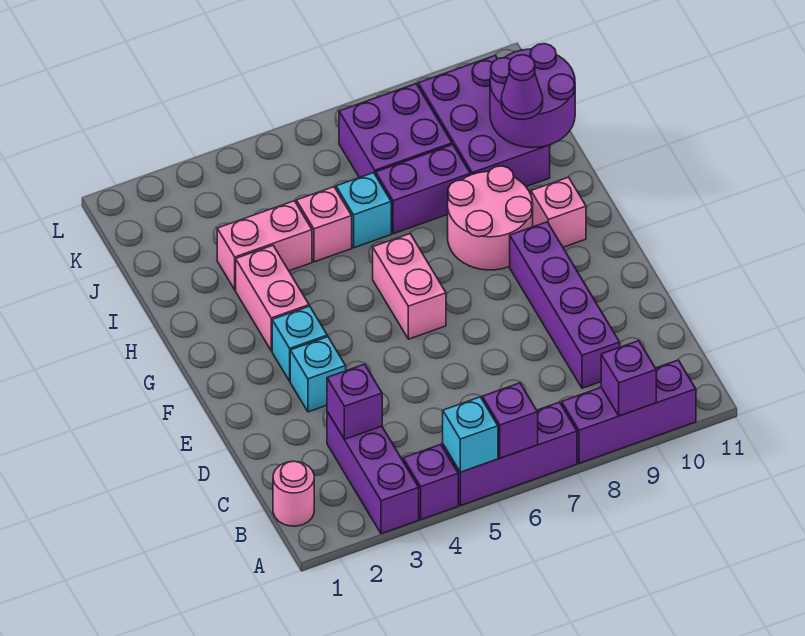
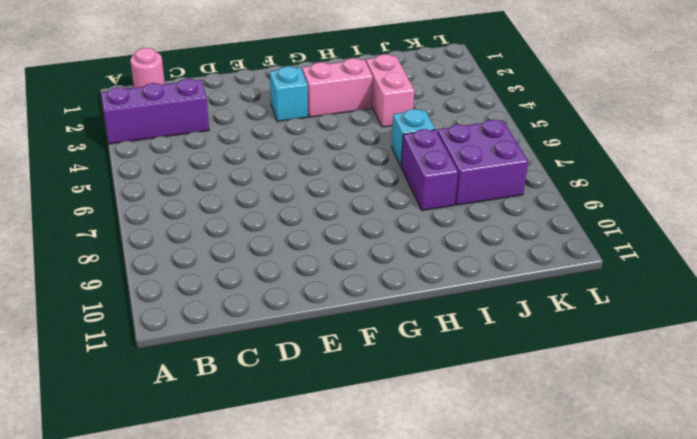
none -> purple brick A4 level 1
none -> purple brick A5:A7 level 1
none -> purple brick A8:A10 level 1

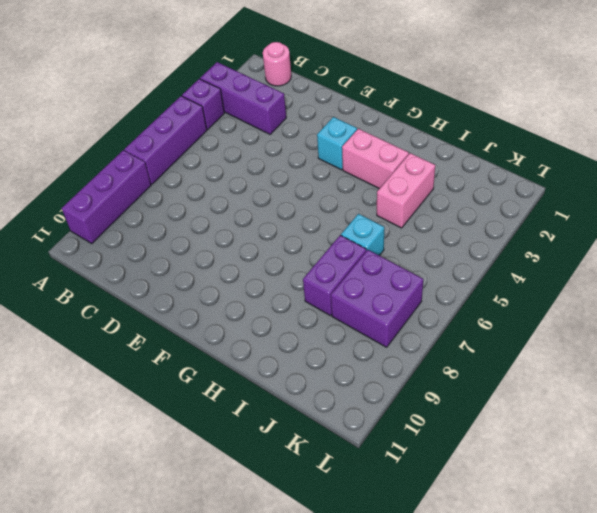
none -> purple brick C9:F9 level 1
none -> cyan brick E3 level 1
none -> pink brick F6:G6 level 1

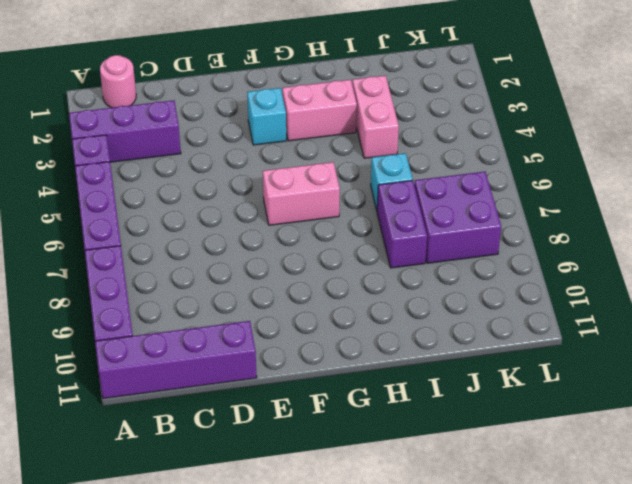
purple brick A11:D11 level 1 -> purple brick C9:F9 level 1
none -> cyan brick E3 level 1
none -> pink round brick G8:H9 level 1
none -> pink brick G10 level 1

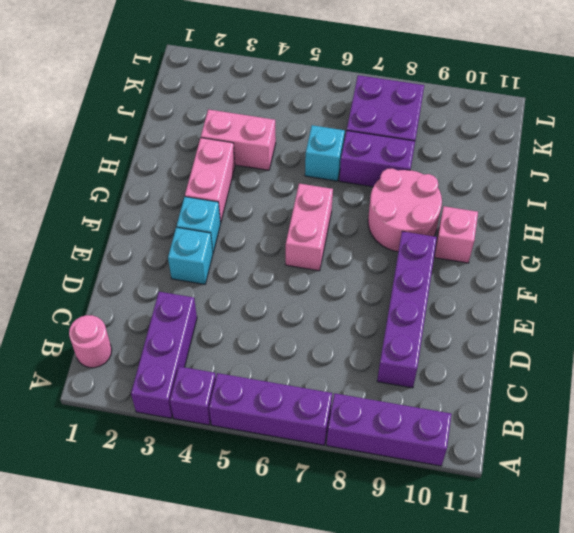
none -> pink brick I5 level 1
none -> purple brick I9:K10 level 1
none -> cyan brick A5 level 2

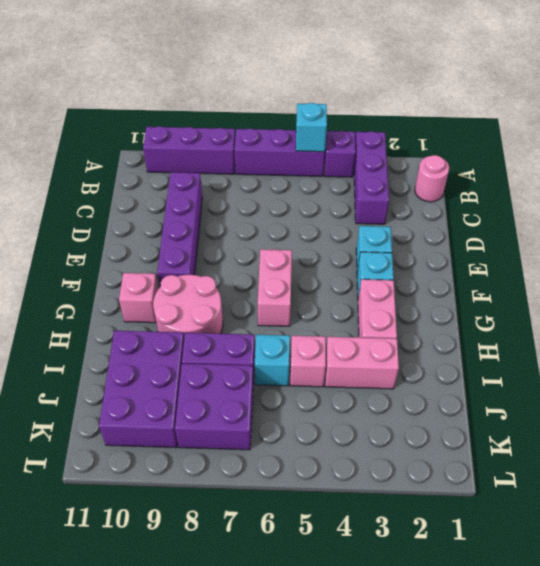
none -> purple brick A6 level 2
none -> purple brick A9 level 2
none -> purple brick C3 level 2

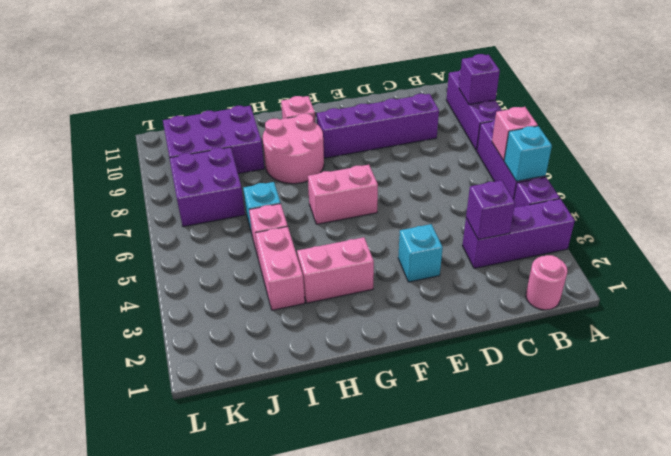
pink brick A6 level 2 -> purple brick A6 level 2
none -> cyan brick F3 level 1
none -> purple brick I7:I8 level 1
none -> purple round brick I10:J11 level 2

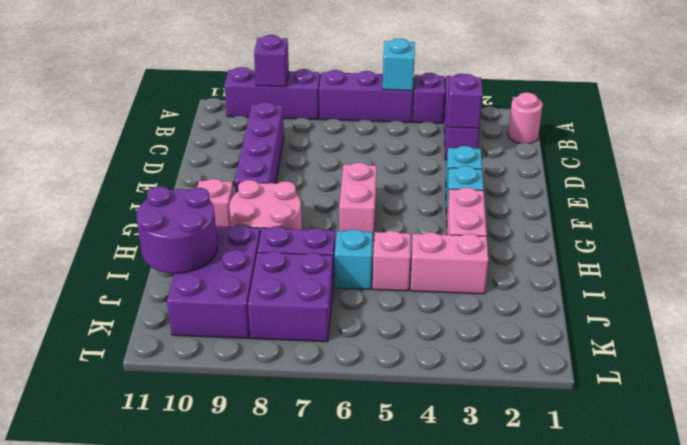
none -> purple brick A6 level 2
none -> purple cone I10 level 3

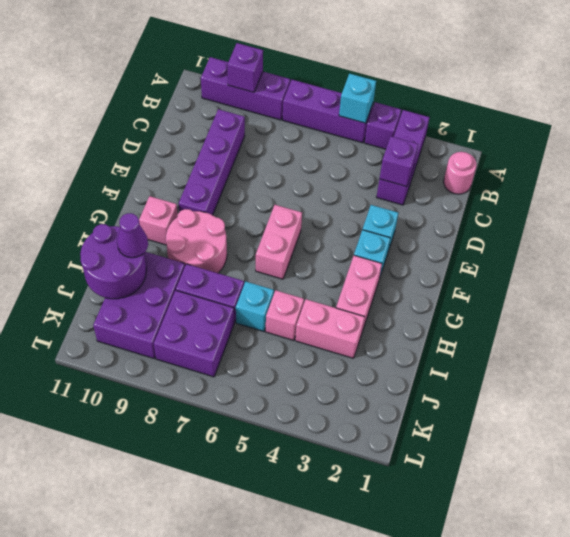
none -> purple brick A6 level 2

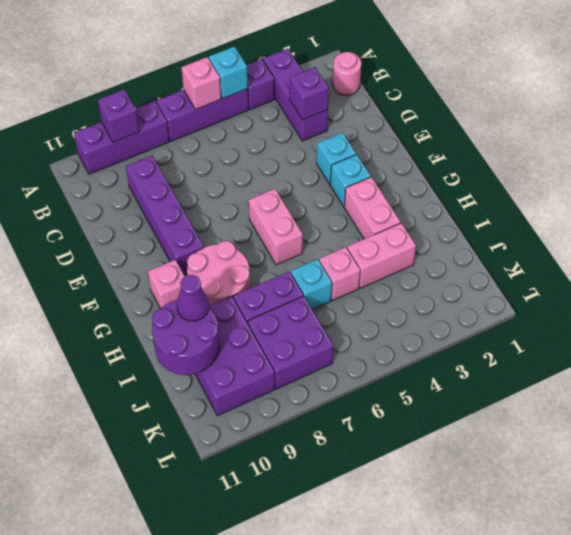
pink brick A6 level 2 -> purple brick A6 level 2

